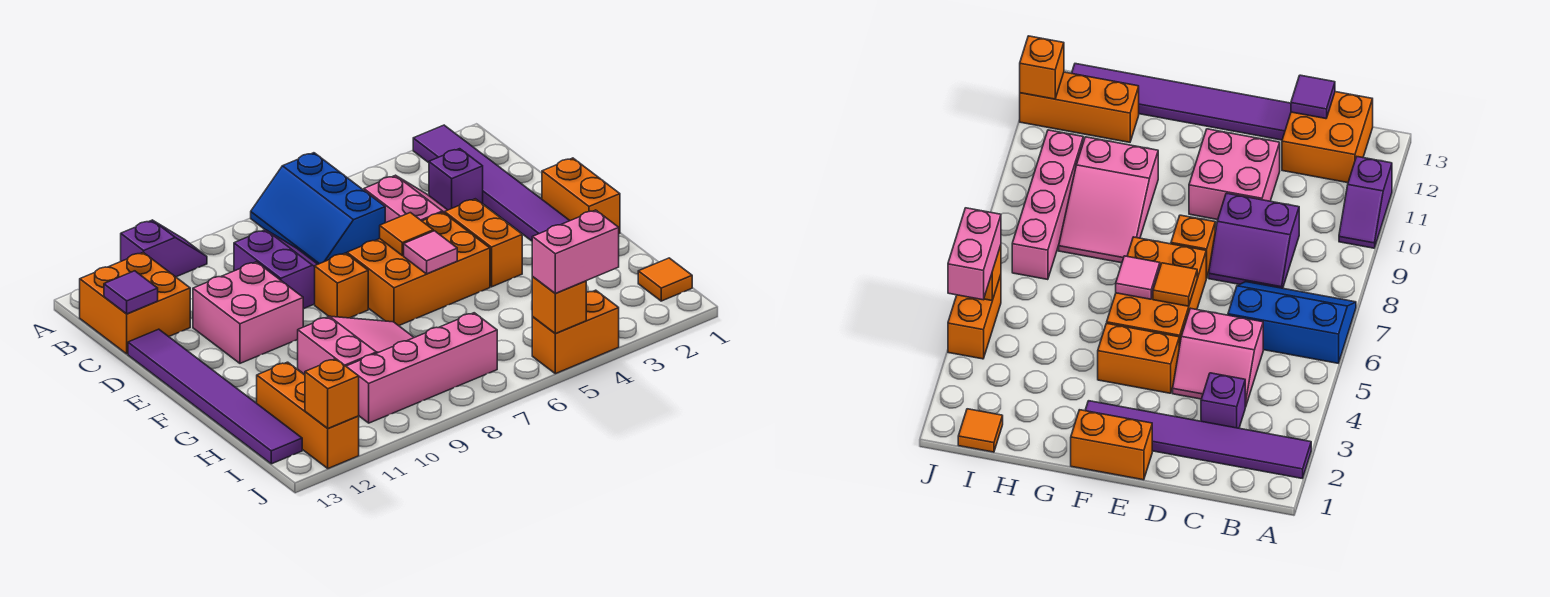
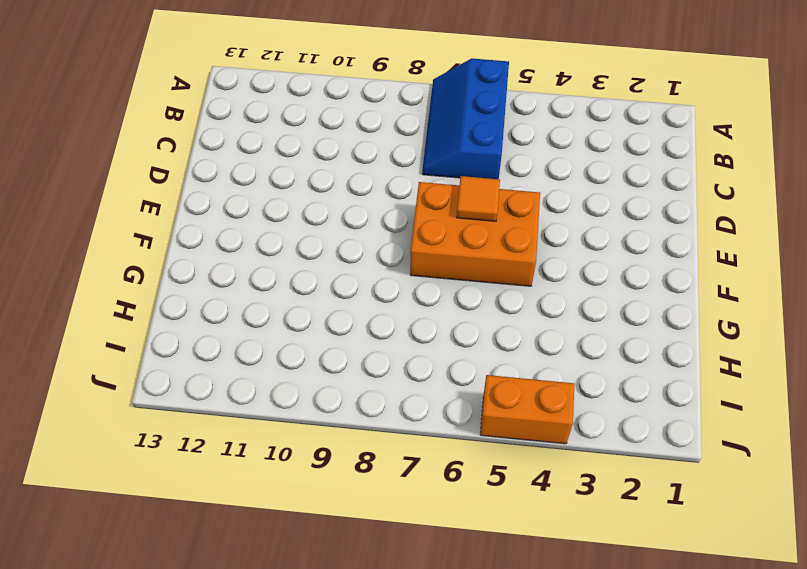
none -> purple tile A2:F2 level 1
none -> purple slope A10:A11 level 1 top 11
none -> orange brick B12:C13 level 1

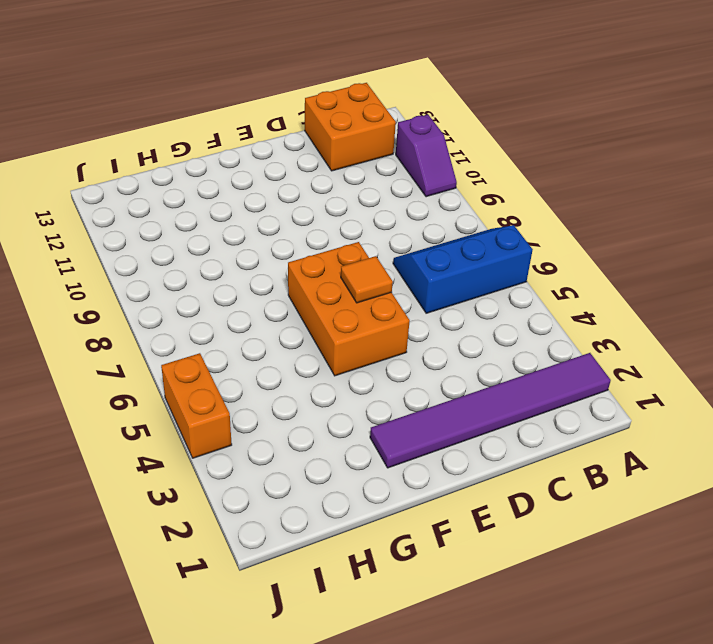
none -> purple brick C3 level 1
none -> pink slope C4:D5 level 1 top 5
none -> purple slope C8:D9 level 1 top 9

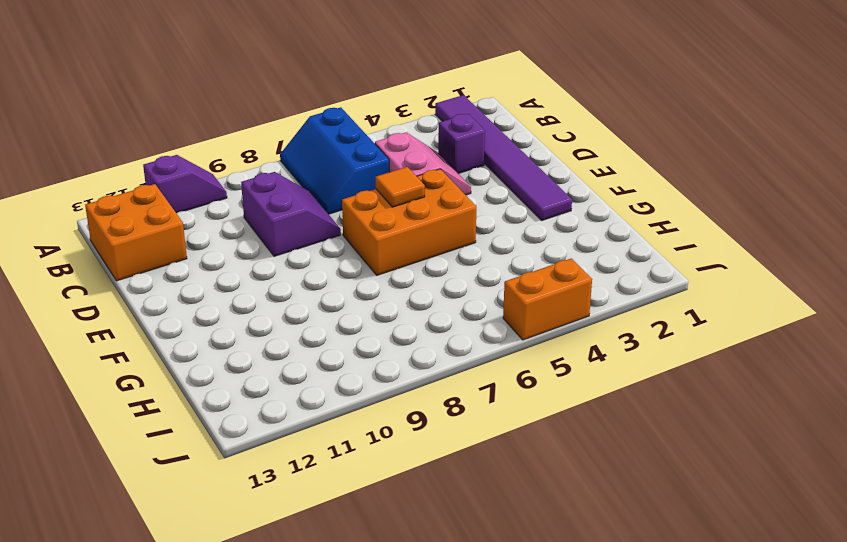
none -> pink brick D10:E11 level 1
none -> purple tile D13:I13 level 1
none -> orange brick E1:F1 level 1

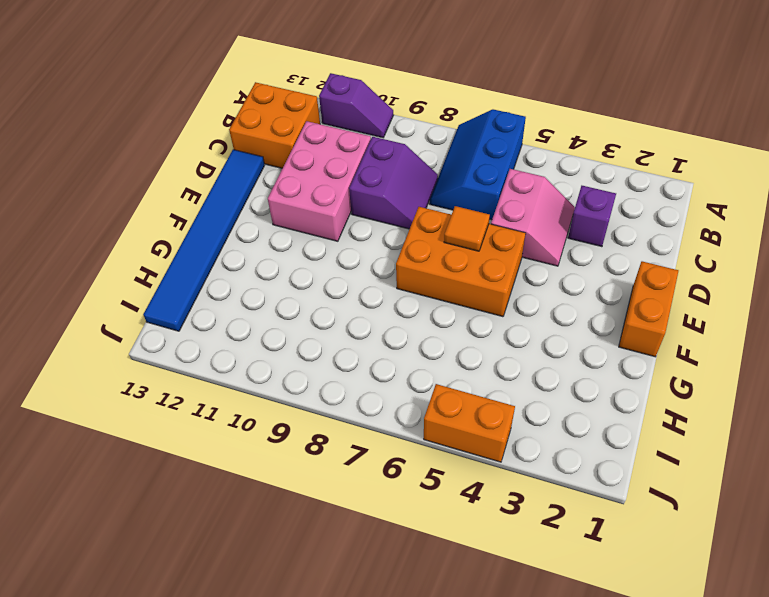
pink brick C10:E11 level 1 -> pink brick D10:E11 level 1
blue tile D13:I13 level 1 -> purple tile D13:I13 level 1
none -> purple tile A2:F2 level 1
none -> orange brick E4:F4 level 1
none -> orange brick E8 level 1

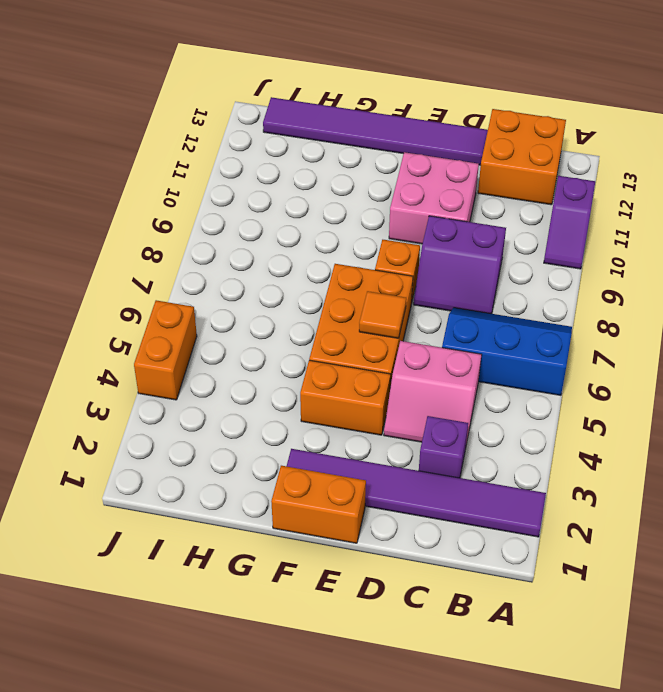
none -> pink slope G8:H10 level 1 top 10
none -> orange brick H12:J12 level 1
none -> orange tile I1 level 1

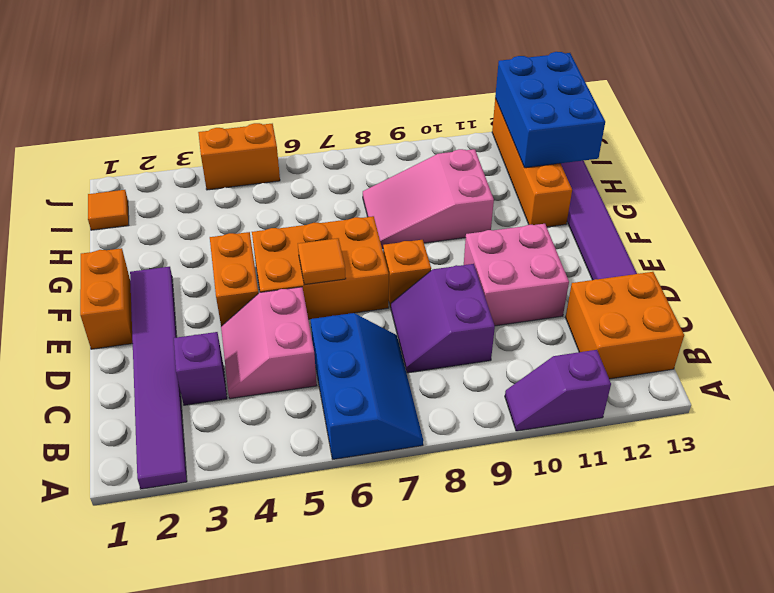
orange brick G12:J12 level 1 -> orange brick H12:J12 level 1
blue brick H12:J13 level 2 -> orange brick J12 level 2
none -> pink brick I7:I10 level 1
none -> purple tile C13 level 2
none -> pink tile F6 level 2

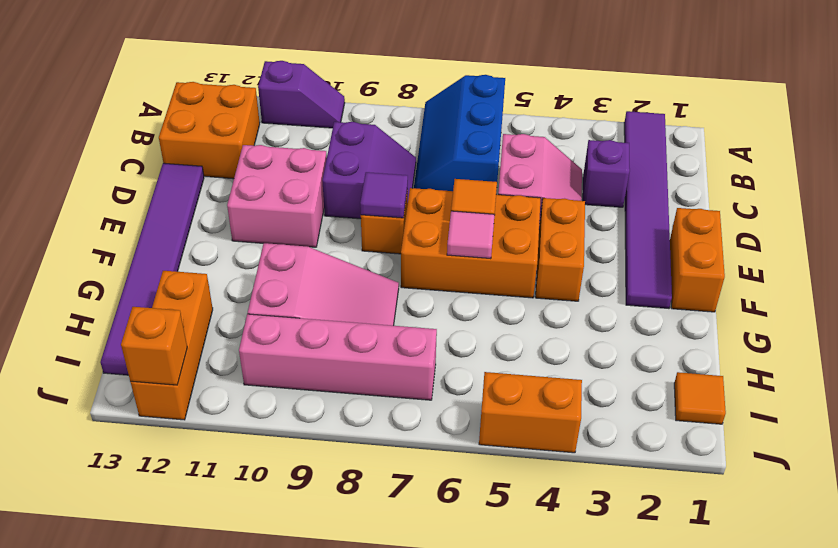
purple tile E8 level 2 -> purple tile C13 level 2
none -> orange brick J5 level 2
none -> pink brick J4:J5 level 3

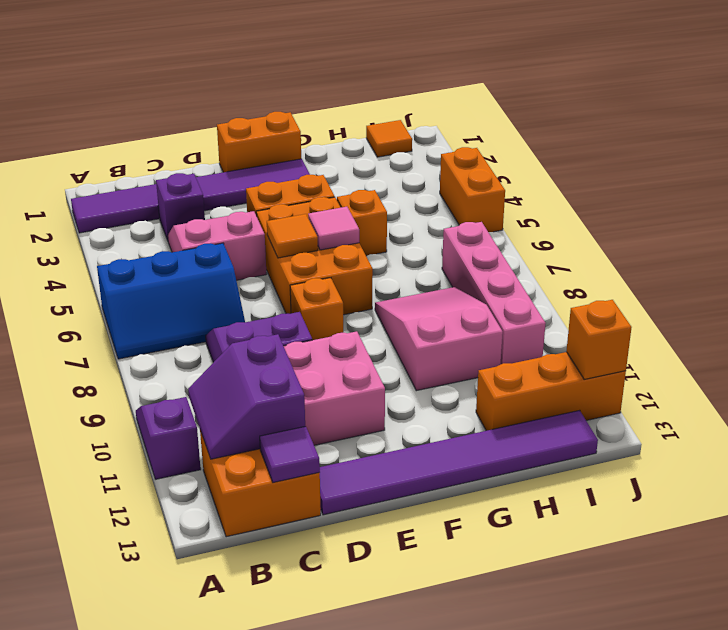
purple slope B11:C12 level 2 top C -> none
orange brick G5 level 1 -> orange brick J5 level 2
none -> pink brick J4:J5 level 3

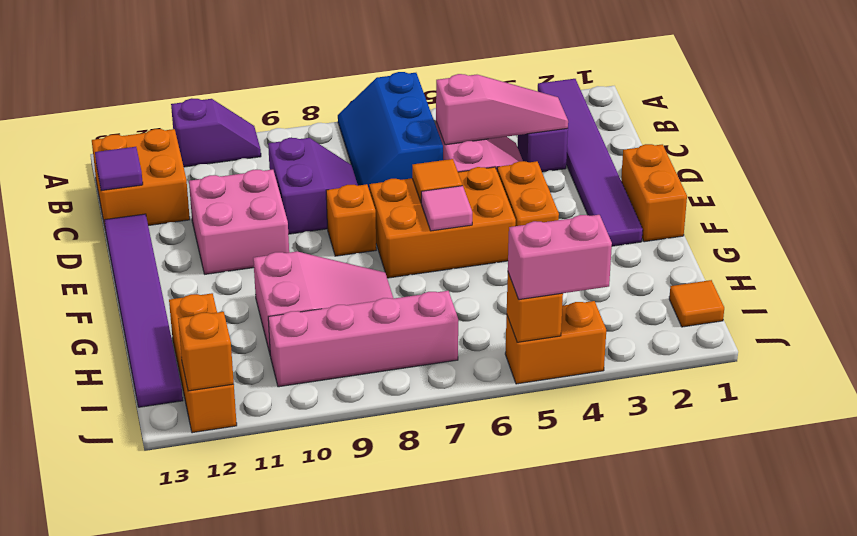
pink slope C3:C5 level 2 top 5 -> none

